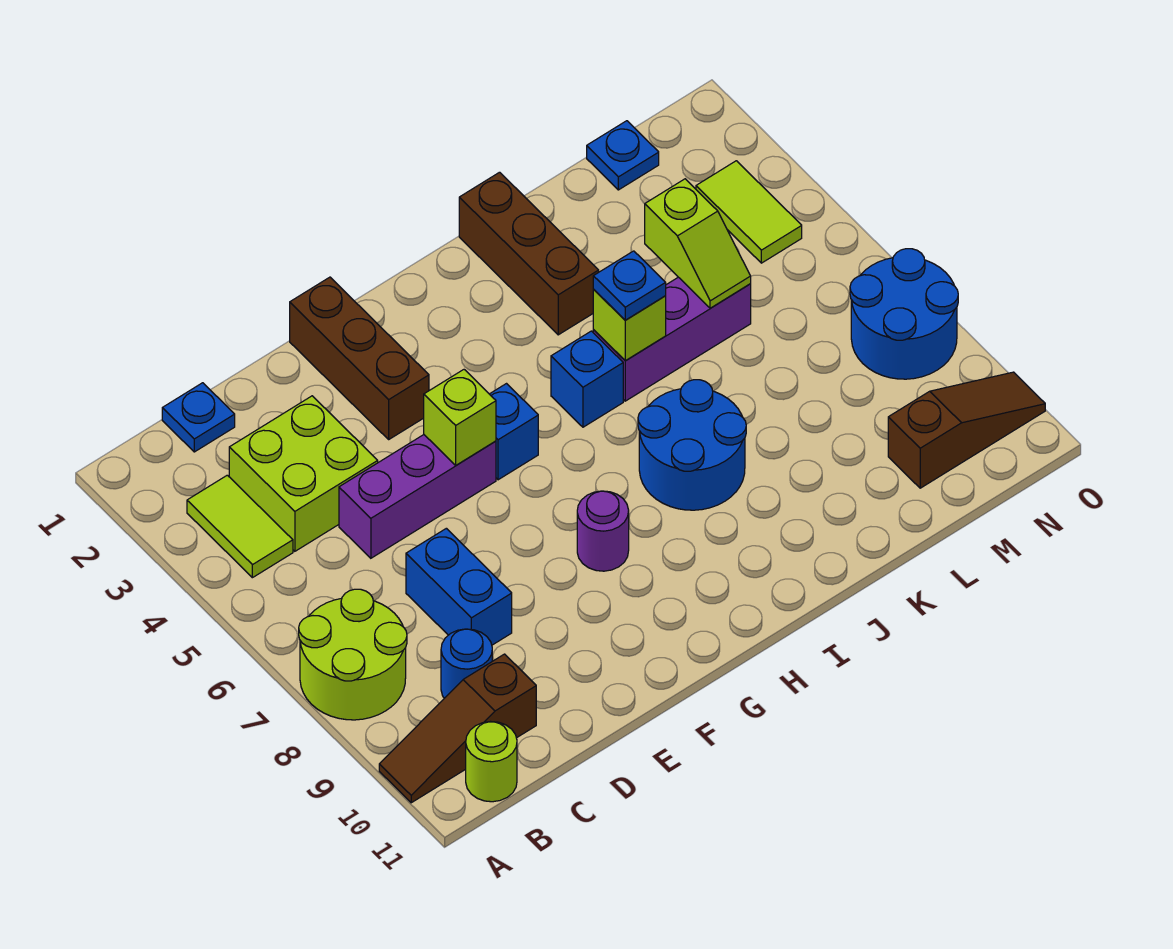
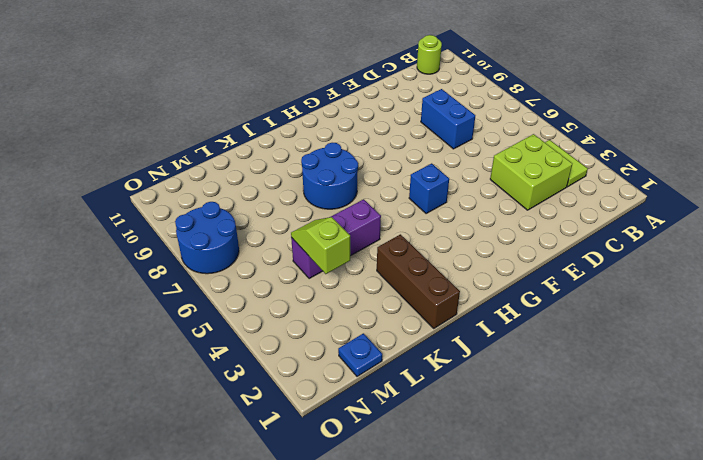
none -> lime round brick A7:B8 level 1
none -> brown slope A10:C10 level 1 top C
none -> blue plate C1 level 1

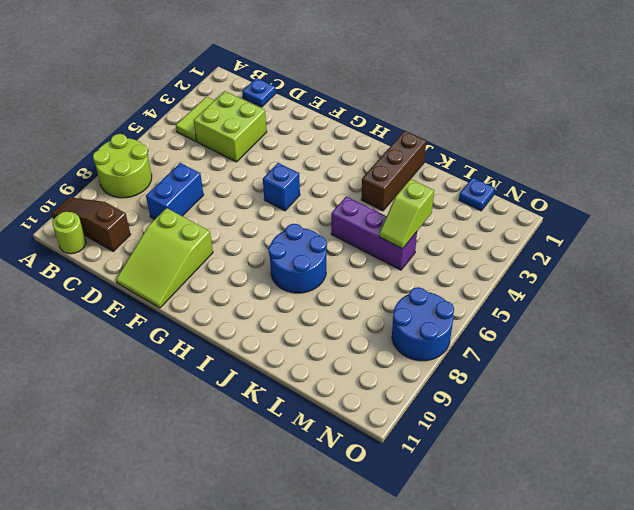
lime slope E9:F11 level 1 top 9 -> none
none -> blue round brick C9 level 1
none -> purple brick D5:F5 level 1
none -> brown brick F1:F3 level 1

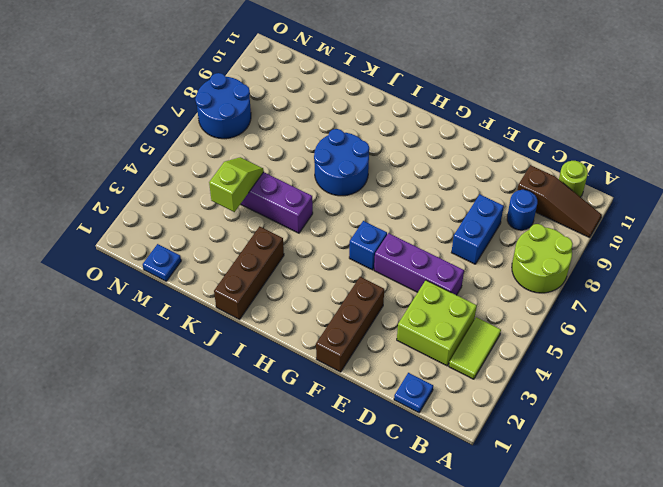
none -> purple round brick G8 level 1
none -> blue brick I5 level 1
none -> brown slope M10:O10 level 1 top M

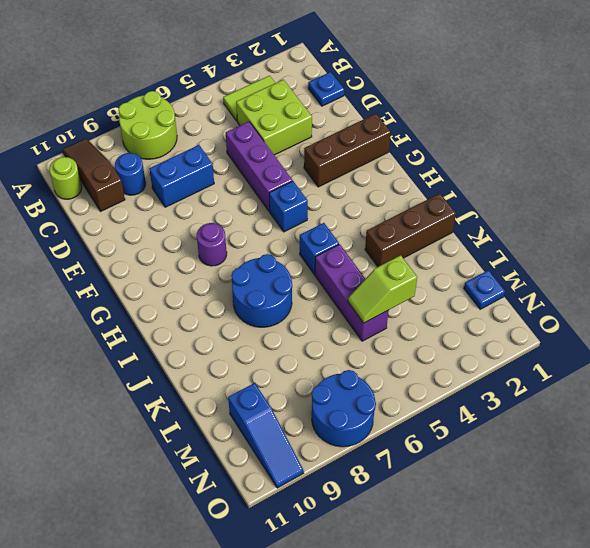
blue slope M10:O10 level 1 top M -> brown slope M10:O10 level 1 top M
none -> lime tile N3:N4 level 1
none -> lime brick F5 level 2
none -> lime brick J5 level 2

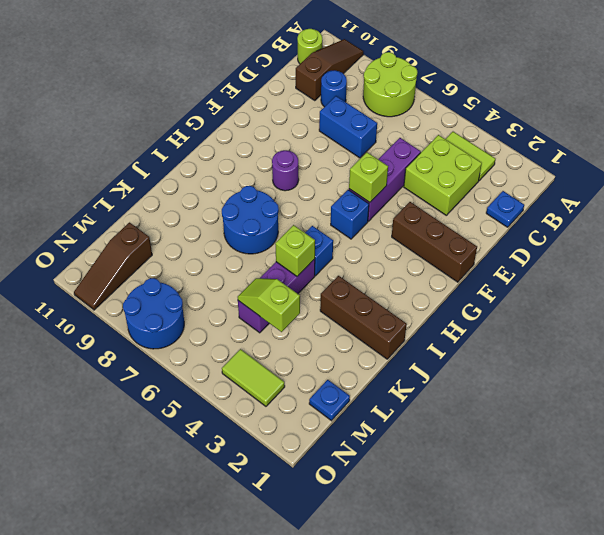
none -> blue plate J5 level 3

